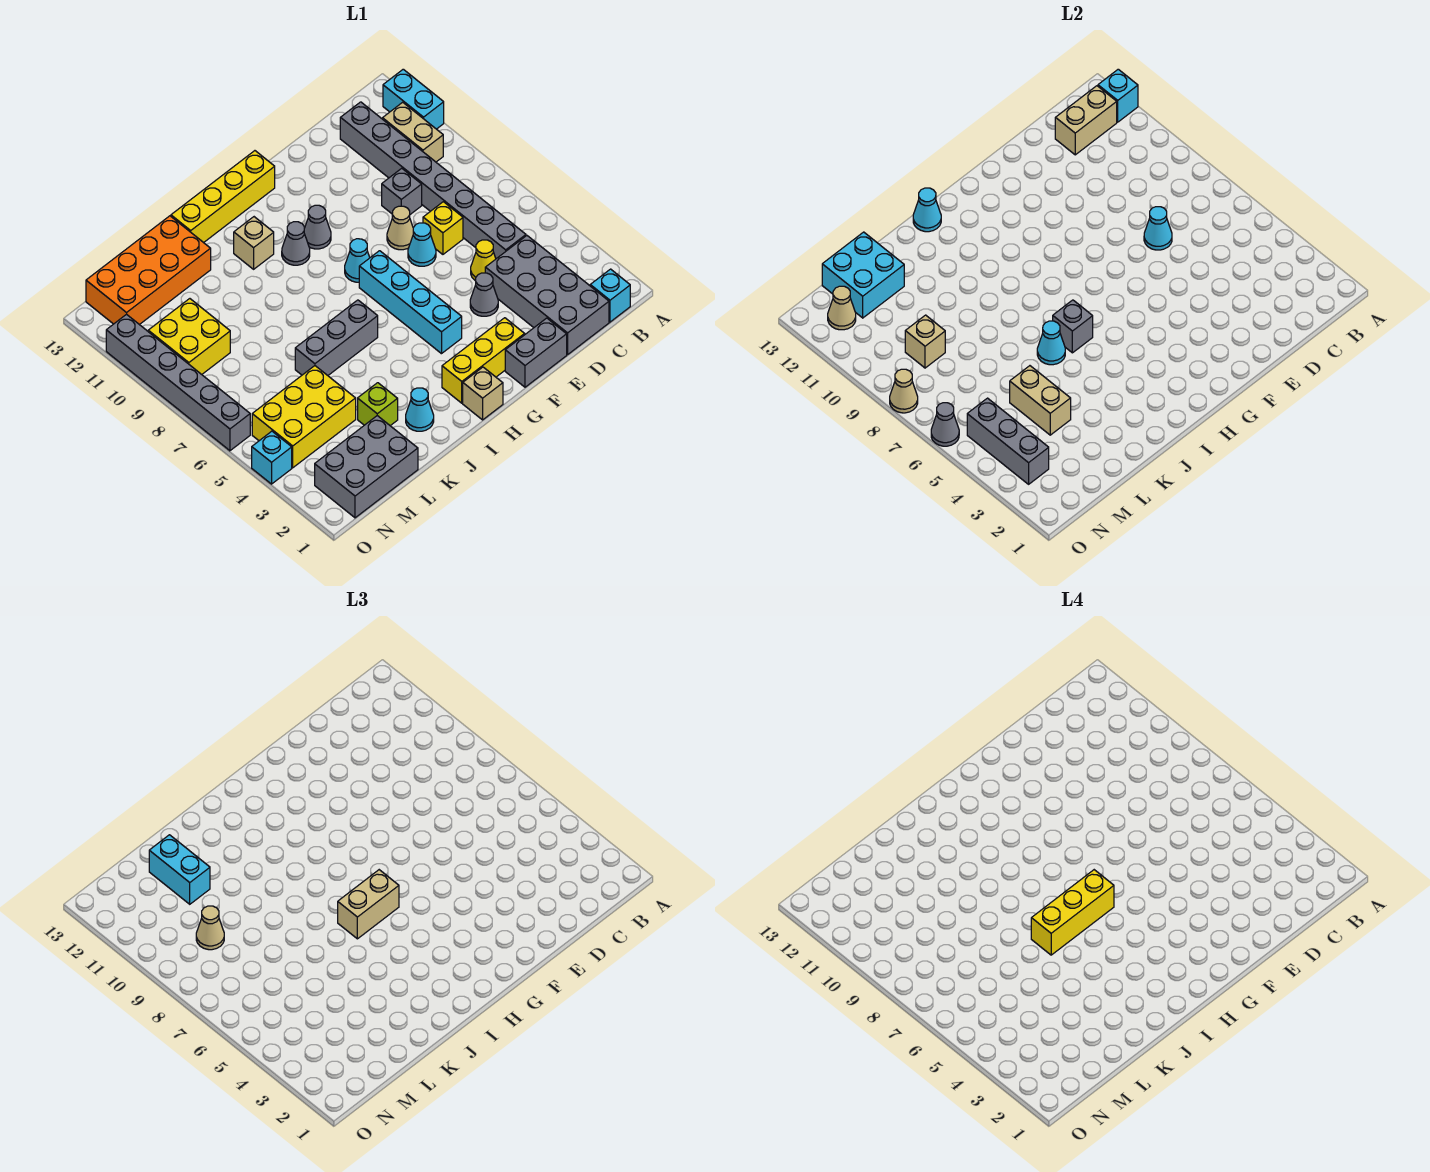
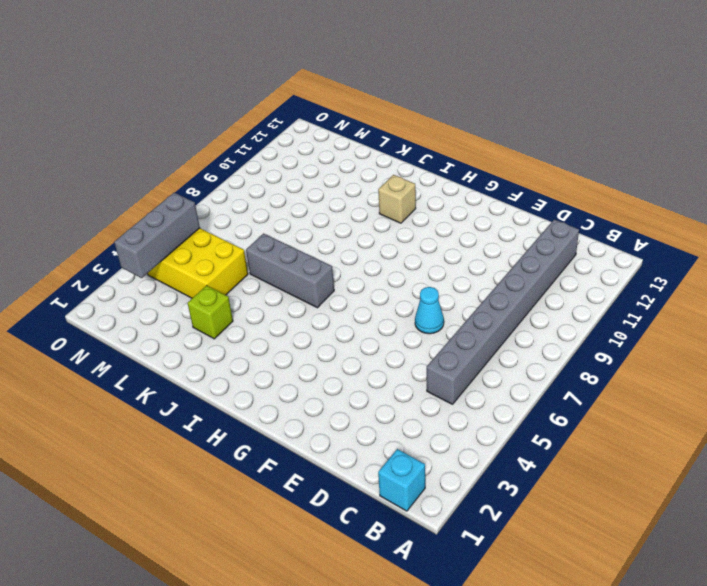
none -> cyan brick A11:A12 level 1
none -> tan brick B10:B11 level 1
none -> grey brick C1:D4 level 1
none -> yellow cone D5 level 1

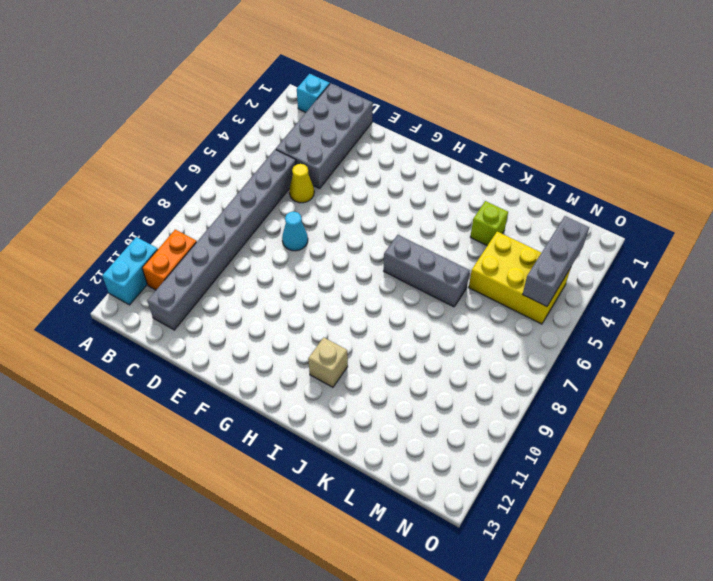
orange brick B10:B11 level 1 -> tan brick B10:B11 level 1
none -> yellow brick D7 level 1
none -> grey brick D9 level 1
none -> grey brick E1:F1 level 1
none -> grey cone E4 level 1

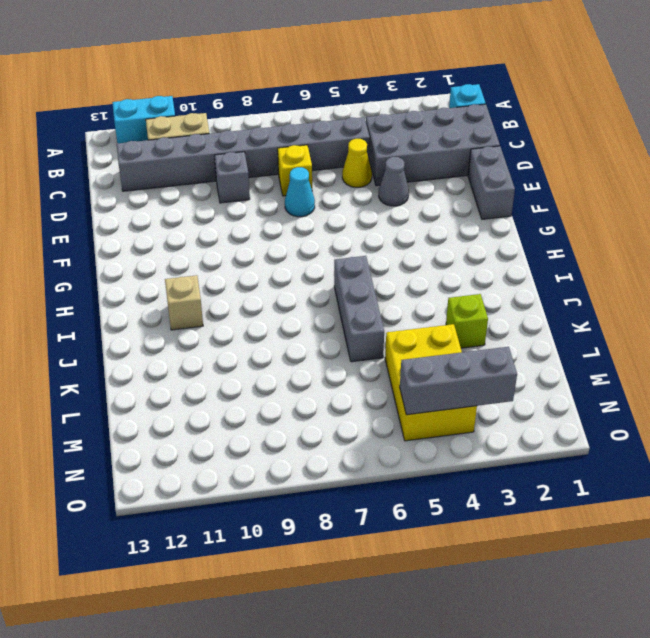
none -> tan cone E8 level 1
none -> yellow brick F2:H2 level 1
none -> cyan brick G4:G7 level 1
none -> cyan cone G8 level 1

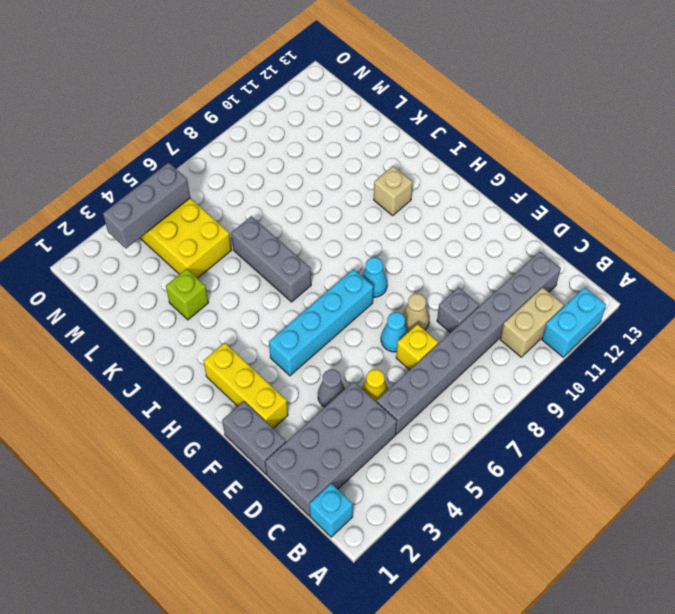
none -> grey cone G10 level 1
none -> yellow brick G13:J13 level 1
none -> tan brick H1 level 1
none -> grey cone H10 level 1

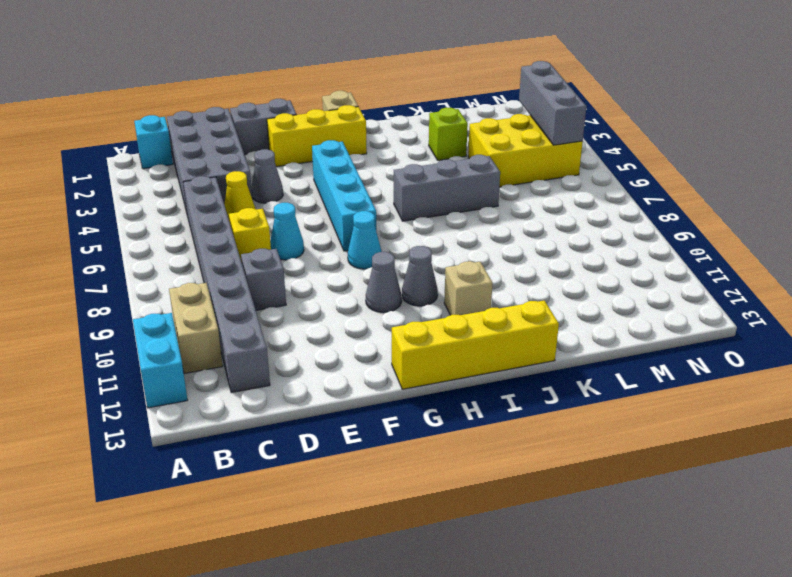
none -> tan cone E8 level 1
none -> cyan cone J2 level 1
none -> orange brick K12:N13 level 1
none -> grey brick L1:N2 level 1

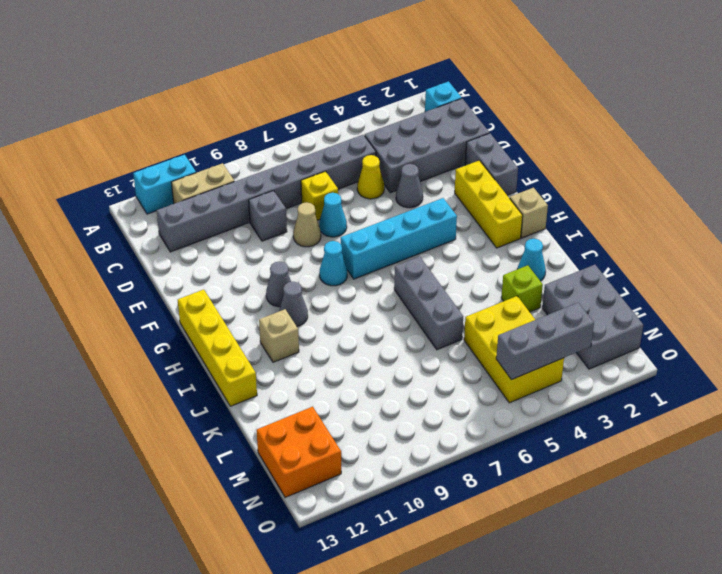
orange brick M12:N13 level 1 -> orange brick K12:N13 level 1
none -> yellow brick M9:N10 level 1
none -> cyan brick O4 level 1
none -> grey brick O6:O11 level 1
none -> cyan brick A12 level 2

